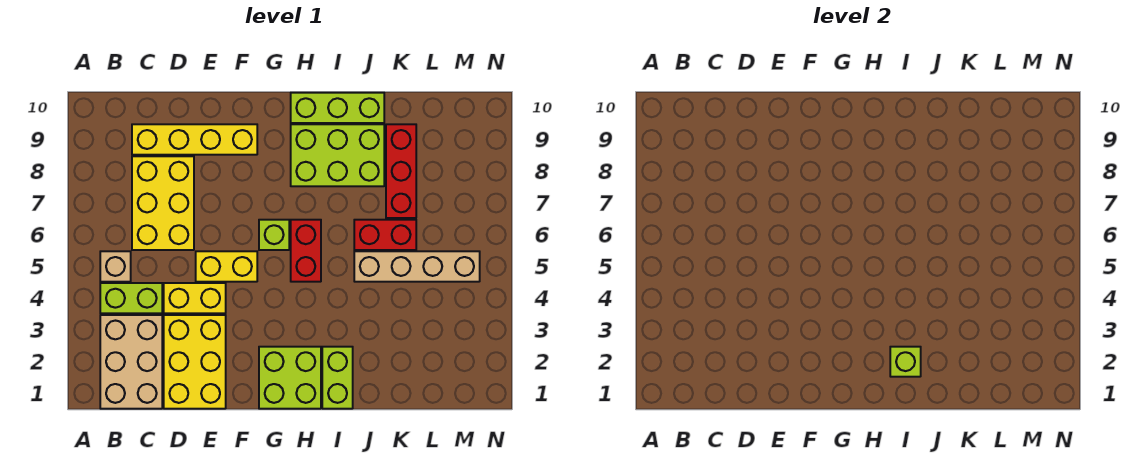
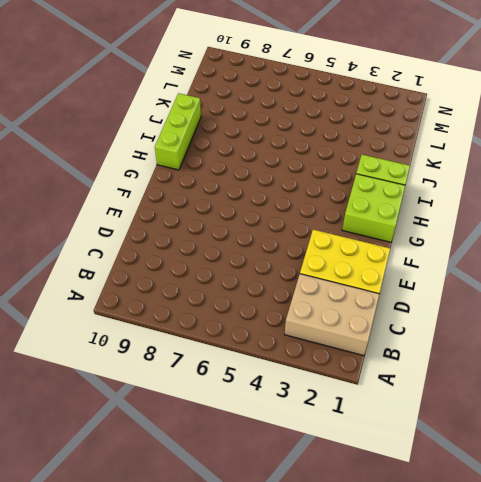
none -> lime brick B4:C4 level 1
none -> tan brick B5 level 1
none -> yellow brick C6:D8 level 1

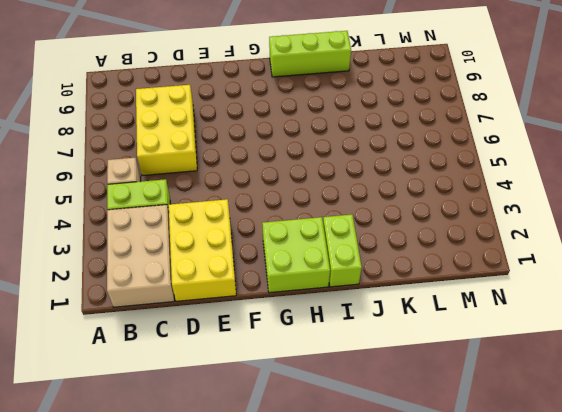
none -> yellow brick C9:F9 level 1
none -> yellow brick D4:E4 level 1
none -> yellow brick E5:F5 level 1

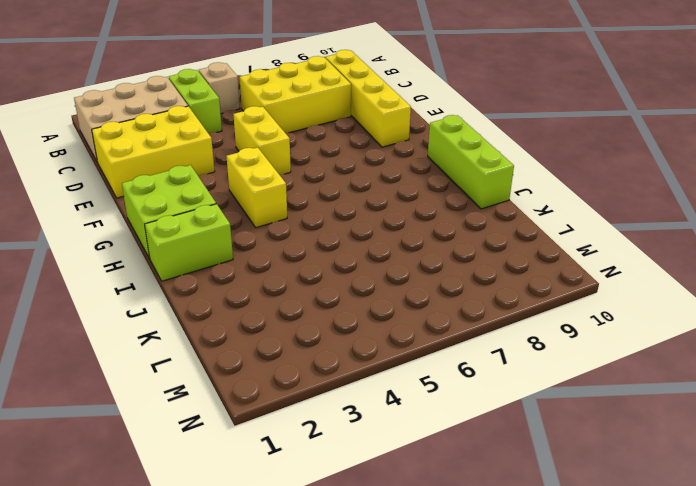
yellow brick G4:H4 level 1 -> yellow brick D4:E4 level 1
none -> lime brick G6 level 1
none -> red brick H5:H6 level 1
none -> lime brick H8:J9 level 1

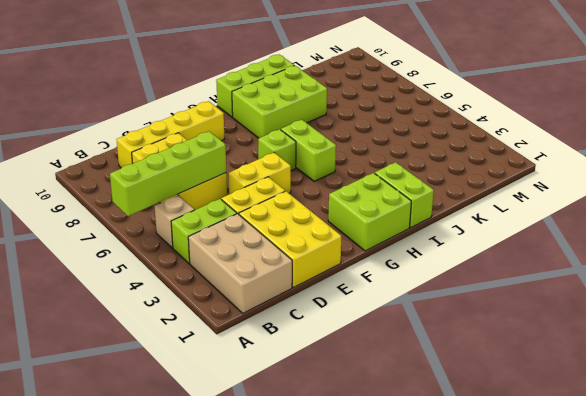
lime brick A6:D6 level 2 -> none
lime brick H5:H6 level 1 -> red brick H5:H6 level 1
none -> tan brick J5:M5 level 1
none -> red brick J6:K6 level 1
none -> red brick K7:K9 level 1

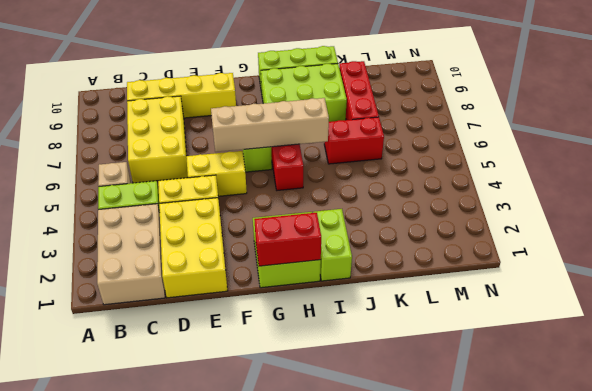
tan brick F6:I6 level 2 -> tan brick J5:M5 level 1
red brick G1:H1 level 2 -> none
none -> lime brick I2 level 2

